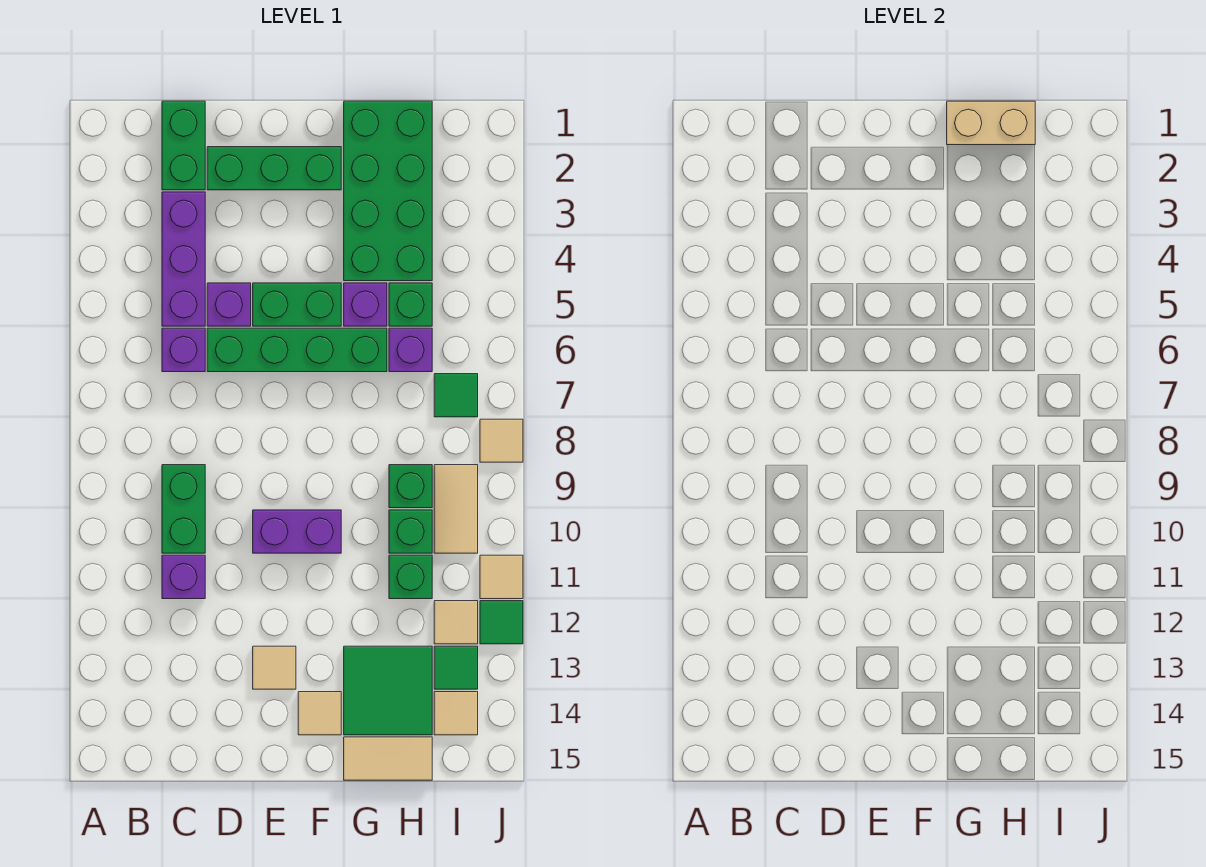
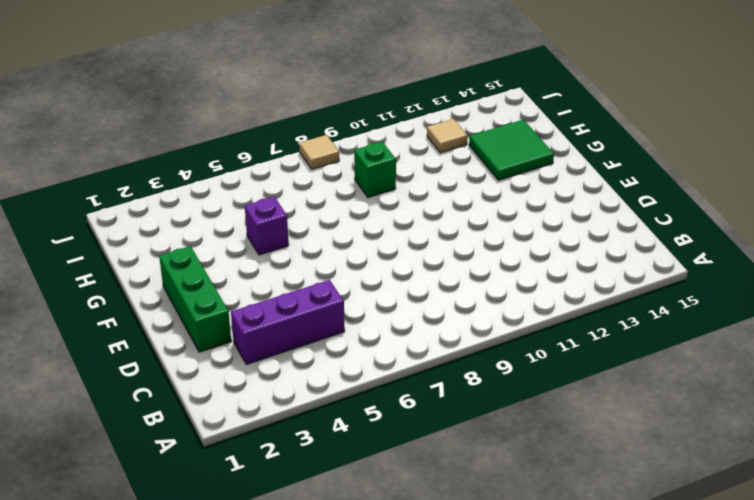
none -> green brick C1:C2 level 1
none -> purple brick C6 level 1
none -> green brick C9:C10 level 1
none -> purple brick C11 level 1

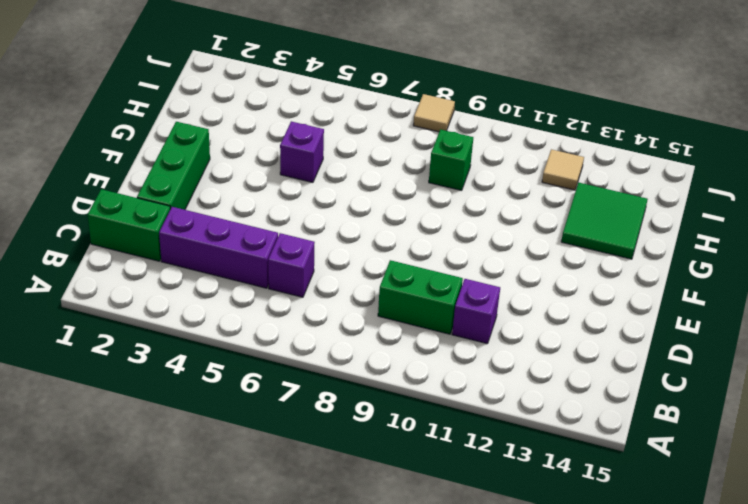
none -> purple brick D5 level 1
none -> green brick D6:G6 level 1
none -> green brick E5:F5 level 1
none -> purple brick E10:F10 level 1

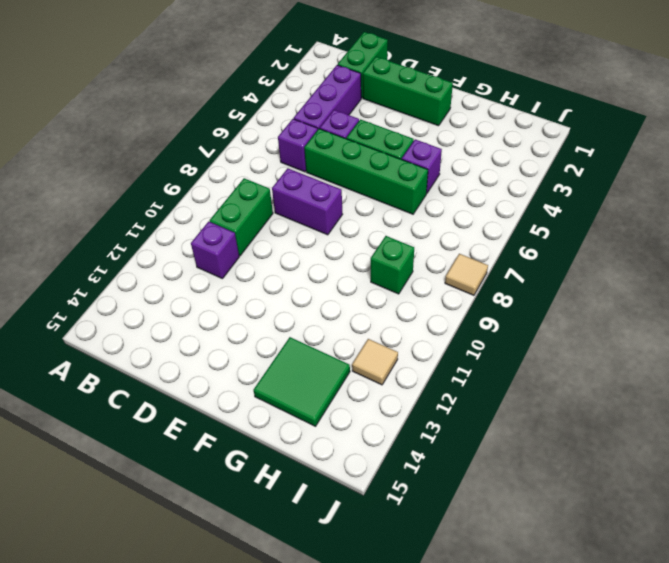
purple brick D8:E8 level 1 -> purple brick E10:F10 level 1
none -> tan tile E13 level 1
none -> tan tile F14 level 1
none -> green brick G1:H4 level 1
none -> tan tile G15:H15 level 1

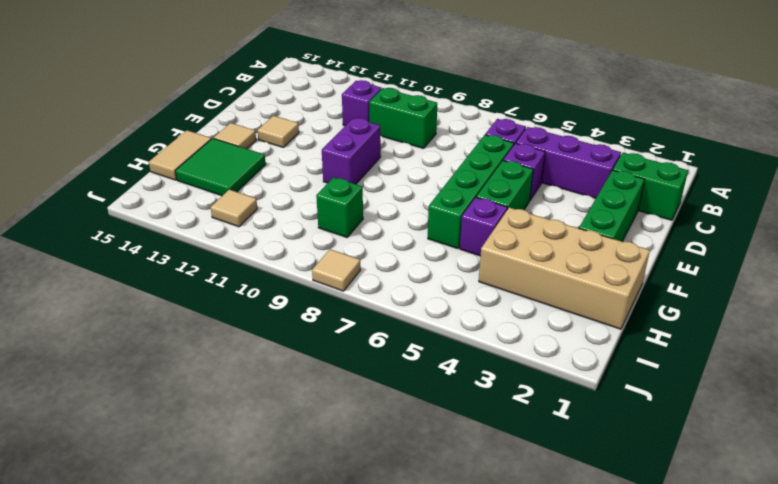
tan brick G1:H4 level 1 -> green brick G1:H4 level 1
none -> green brick H5 level 1
none -> purple brick H6 level 1
none -> green brick H10 level 1
none -> green brick H11 level 1

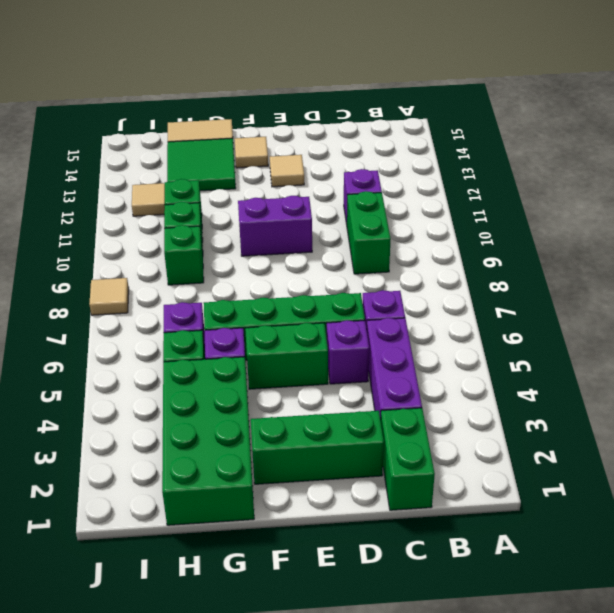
none -> green tile I7 level 1
none -> tan tile I9:I10 level 1
none -> green tile I13 level 1
none -> tan tile I14 level 1

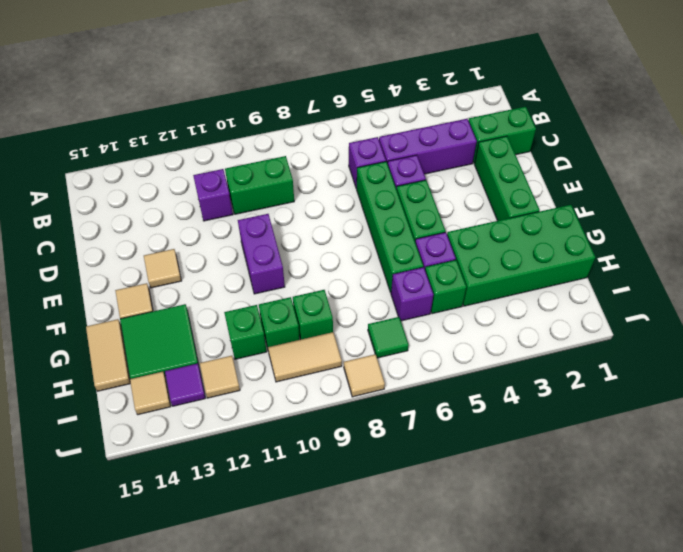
purple tile I13 level 1 -> green tile I13 level 1
none -> tan tile J11 level 1
none -> green tile J12 level 1
none -> tan brick G1:H1 level 2

